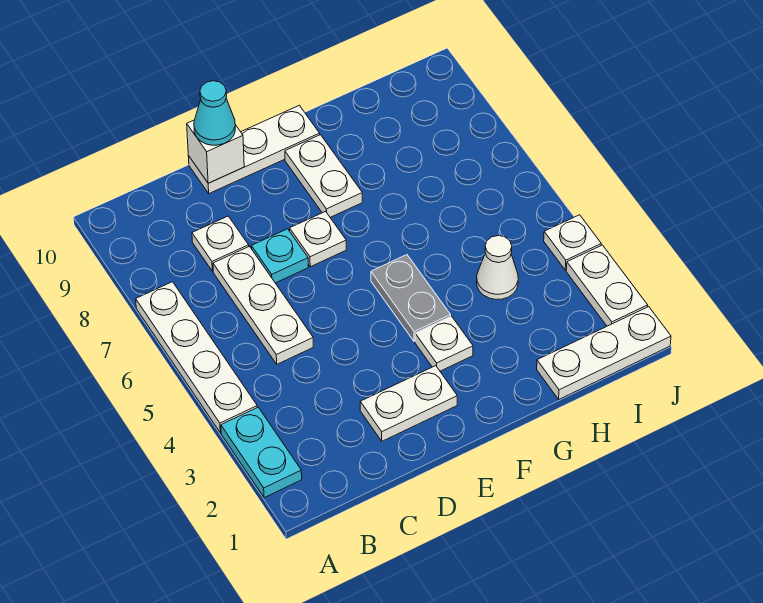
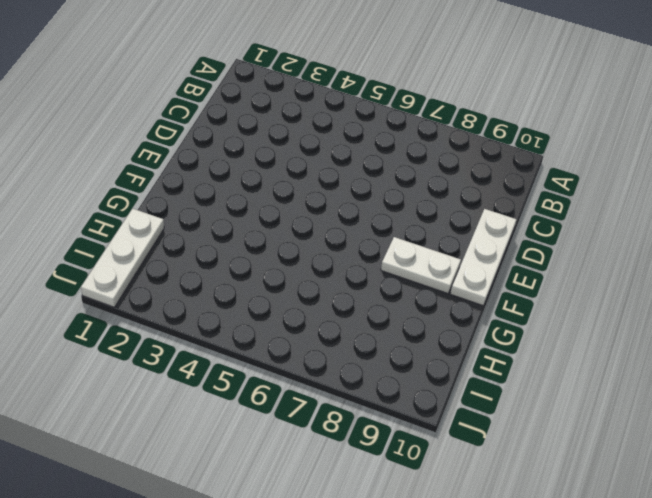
none -> cyan plate A2:A3 level 1
none -> white plate A4:A7 level 1
none -> white plate C5:C7 level 1

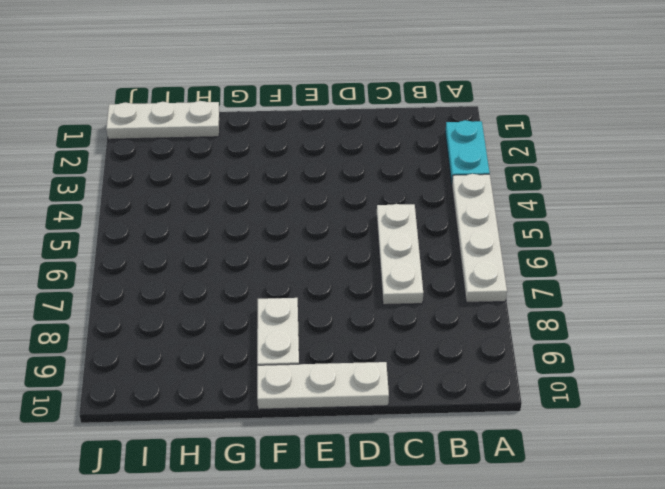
none -> white plate C8 level 1
none -> white plate D2:E2 level 1
none -> cyan plate D7 level 1

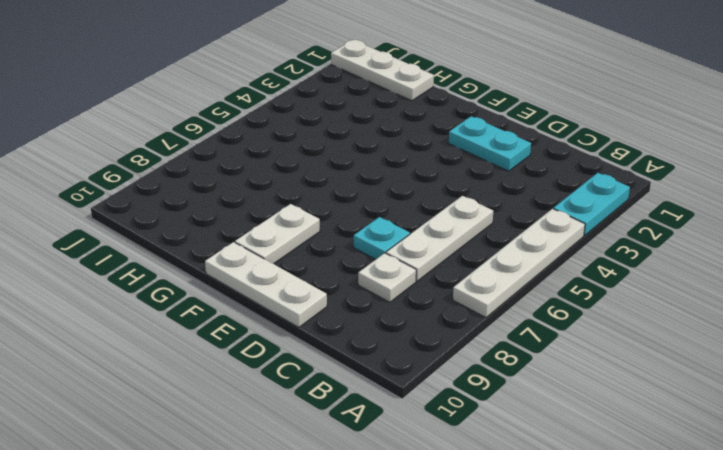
cyan plate D2:E2 level 1 -> white plate D2:E2 level 1
none -> white plate E7 level 1
none -> white plate F3 level 1
none -> grey plate F4:F5 level 1

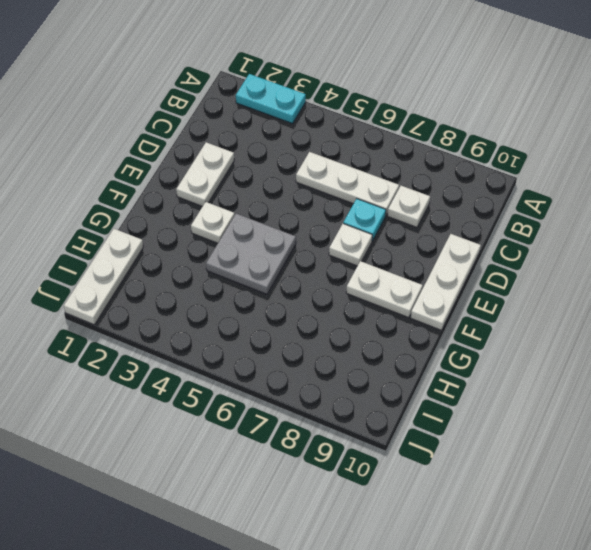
grey plate F4:G5 level 1 -> grey plate F4:F5 level 1
none -> white plate A4:A7 level 1
none -> white cone H4 level 1
none -> white plate J2:J3 level 1

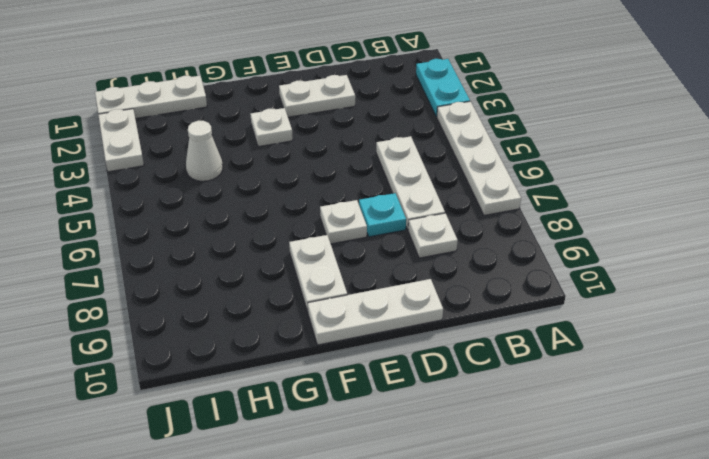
none -> grey plate F4:F5 level 1
none -> white plate J4 level 1
none -> white brick D10 level 2

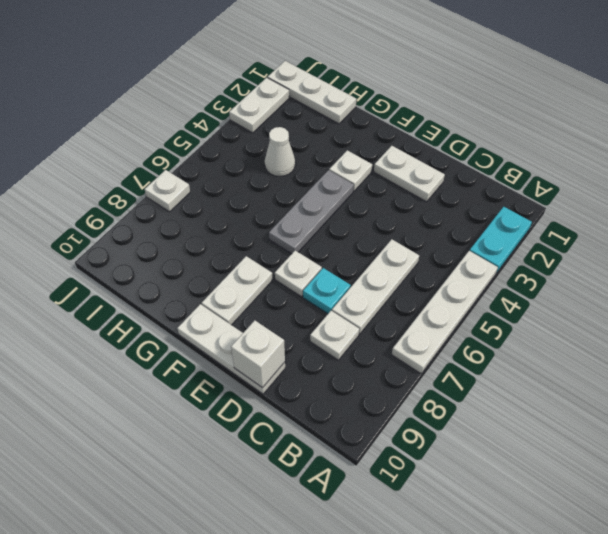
grey plate F4:F6 level 1 -> grey plate F4:F5 level 1
white plate J7 level 1 -> white plate J4 level 1
none -> cyan cone D10 level 3

